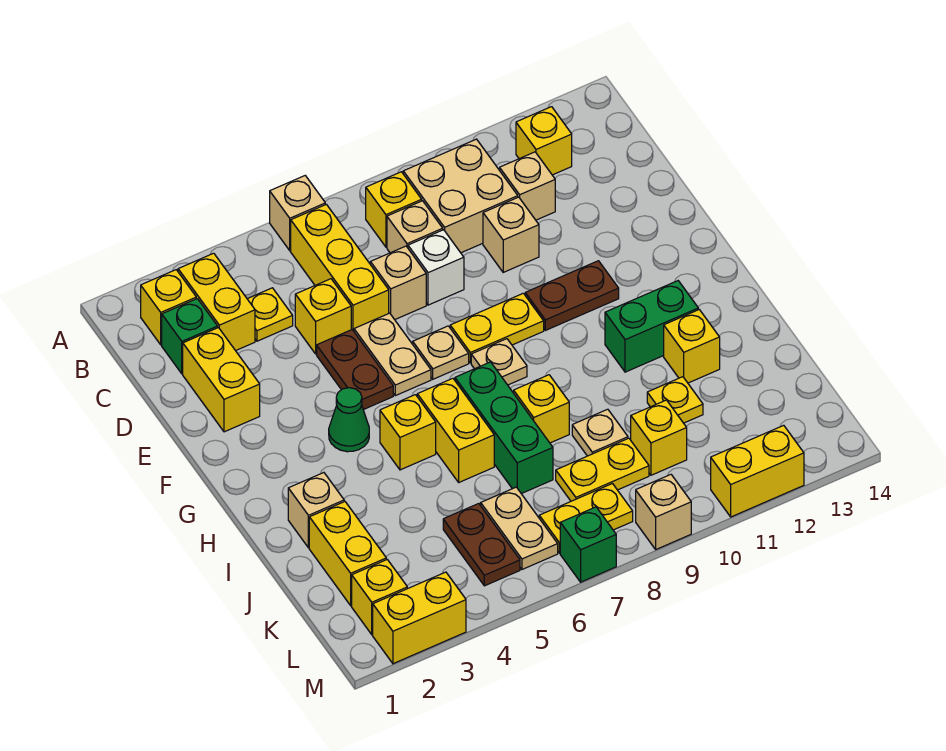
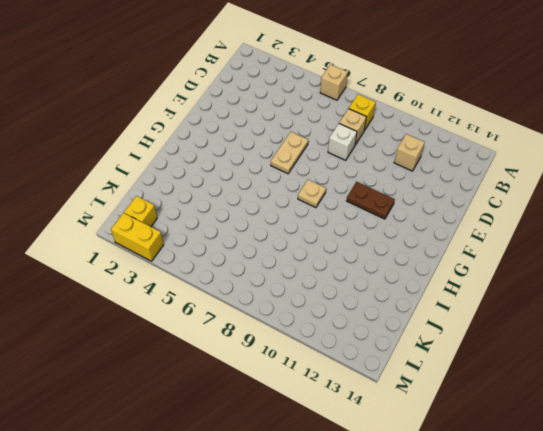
none -> yellow brick B2 level 1
none -> yellow brick B3:C3 level 1
none -> yellow brick B6:D6 level 1
none -> tan brick B9:C10 level 1

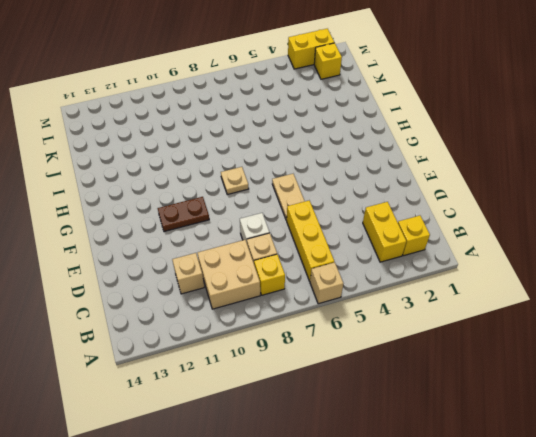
none -> yellow brick B12 level 1
none -> green brick C2 level 1
none -> yellow plate C4 level 1
none -> yellow brick D2:E2 level 1

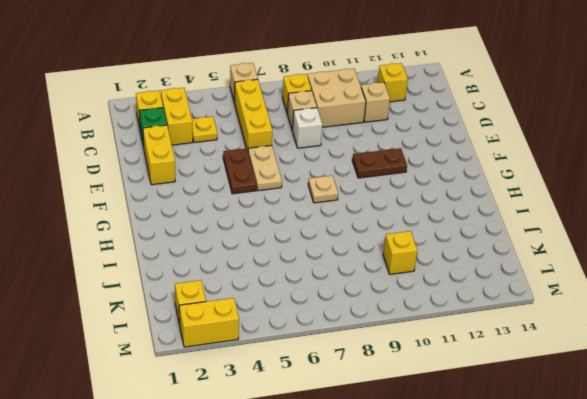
none -> yellow brick D5 level 1
none -> tan brick D7 level 1
none -> tan brick D10 level 1
none -> tan plate F7 level 1

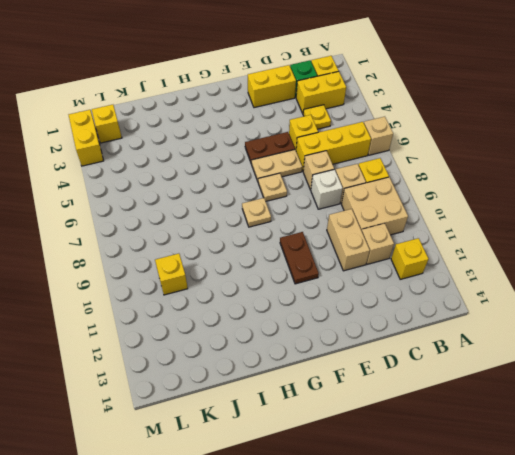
tan brick D10:D11 level 1 -> tan brick D10 level 1
none -> yellow plate F8:F9 level 1
none -> green cone G4 level 1
none -> yellow brick H5 level 1
none -> yellow brick H6:I6 level 1

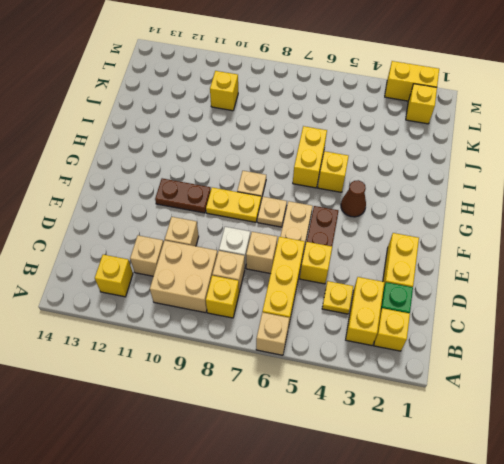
brown cone G4 level 1 -> green cone G4 level 1
none -> green brick H7:J7 level 1
none -> green brick H11:H12 level 1
none -> tan brick I2 level 1
none -> yellow brick I8 level 1

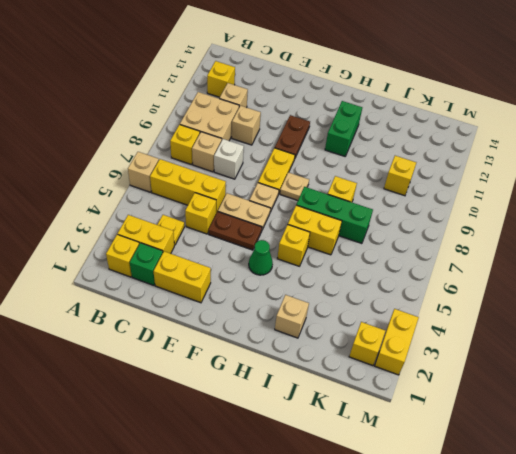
none -> tan brick D7 level 1
none -> yellow brick I12 level 1
none -> yellow brick J2:K2 level 1
none -> tan plate J9 level 1

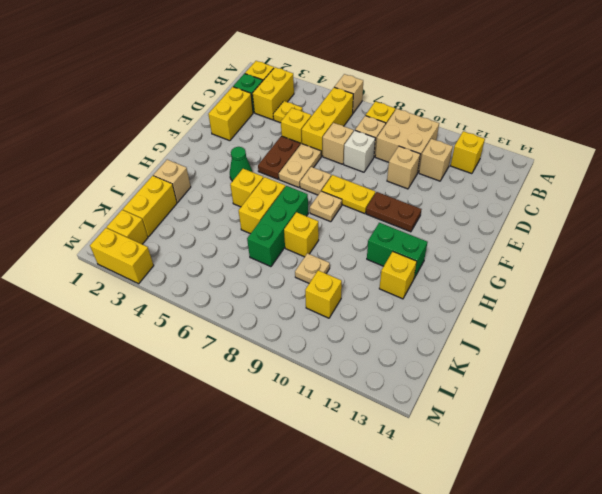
none -> yellow plate J11 level 1
none -> brown plate K5:L5 level 1
none -> tan plate K6:L6 level 1
none -> yellow plate K8:K9 level 1

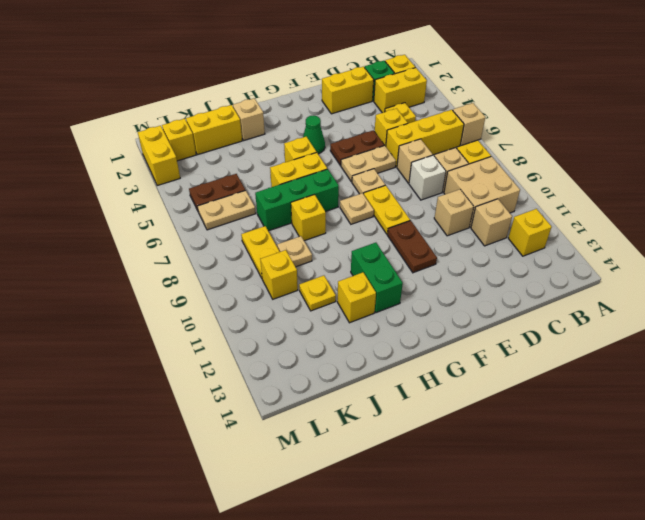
none -> yellow plate L7:L8 level 1
none -> green brick M7 level 1
none -> tan brick M9 level 1
none -> yellow brick M11:M12 level 1

